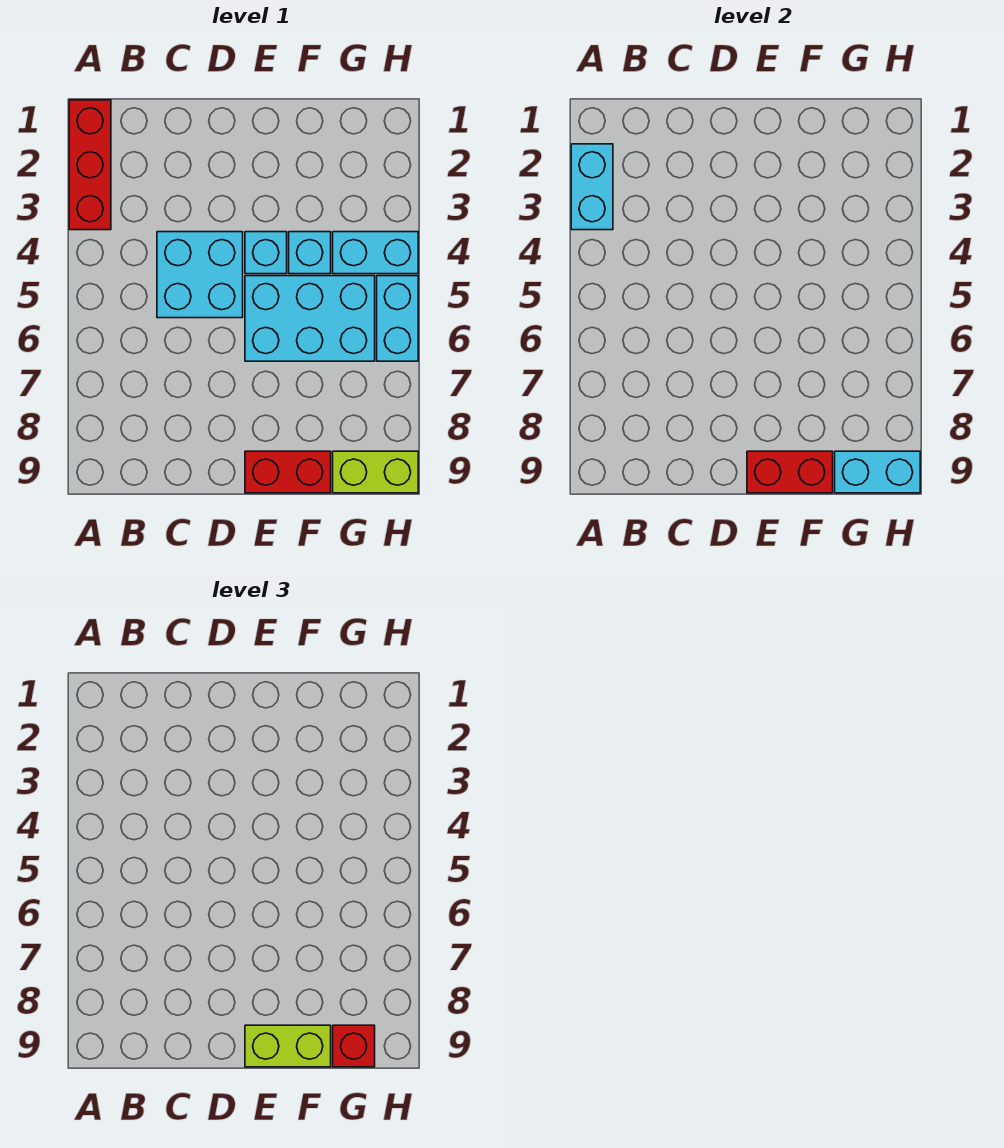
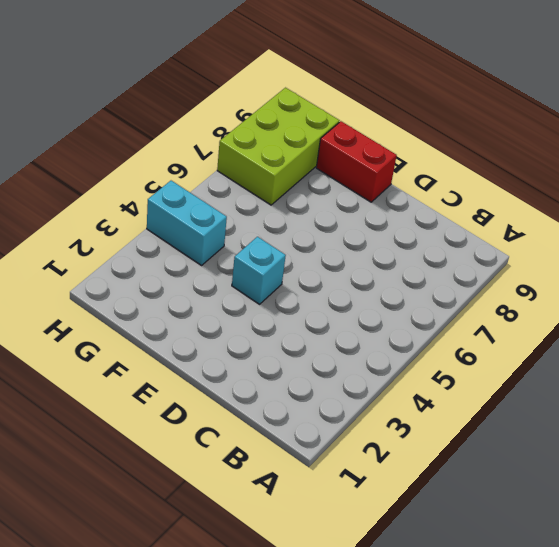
lime brick G7:H9 level 1 -> lime brick G9:H9 level 1
none -> red brick A1:A3 level 1
none -> cyan brick C4:D5 level 1
none -> cyan brick E5:G6 level 1

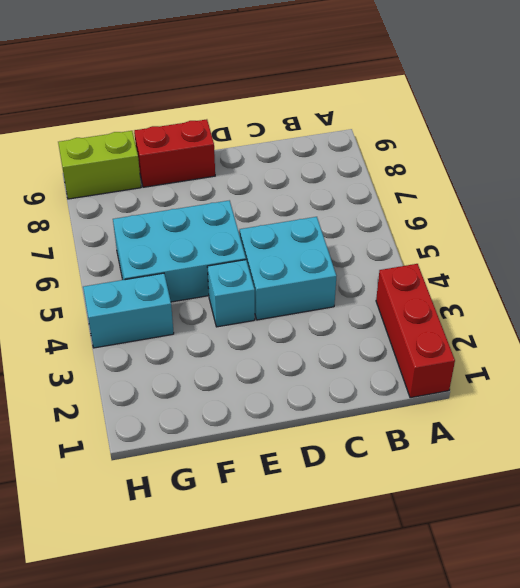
none -> cyan brick F4 level 1
none -> cyan brick H5:H6 level 1
none -> cyan brick A2:A3 level 2

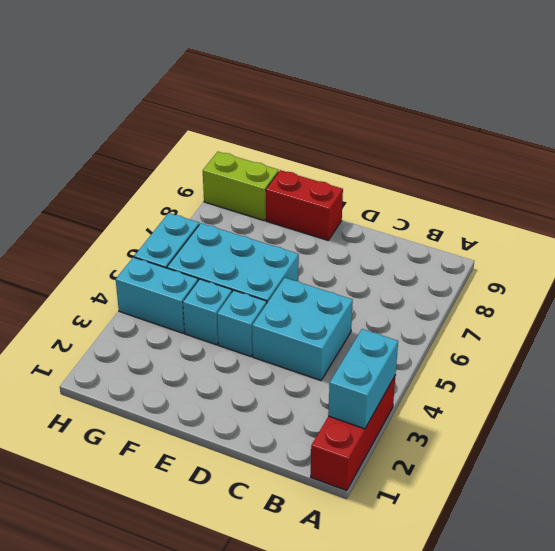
none -> red brick E9:F9 level 2
none -> cyan brick G9:H9 level 2
none -> lime brick E9:F9 level 3

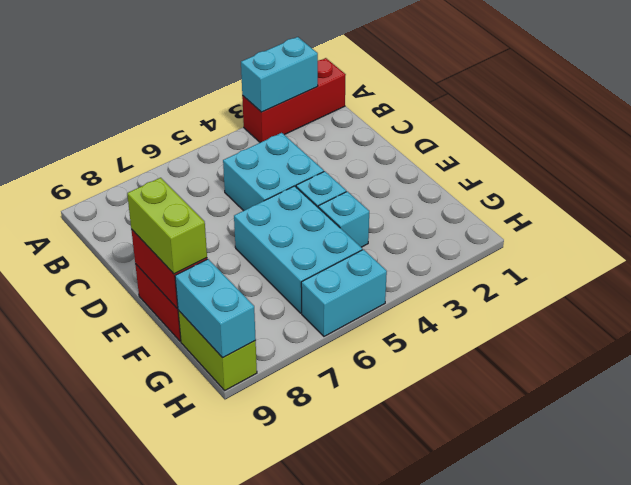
none -> cyan brick G4:H4 level 1
none -> red brick G9 level 3

